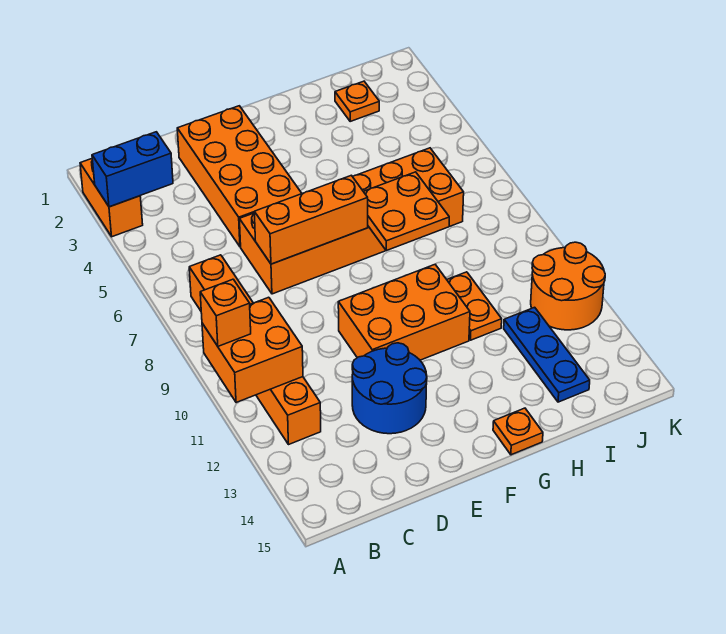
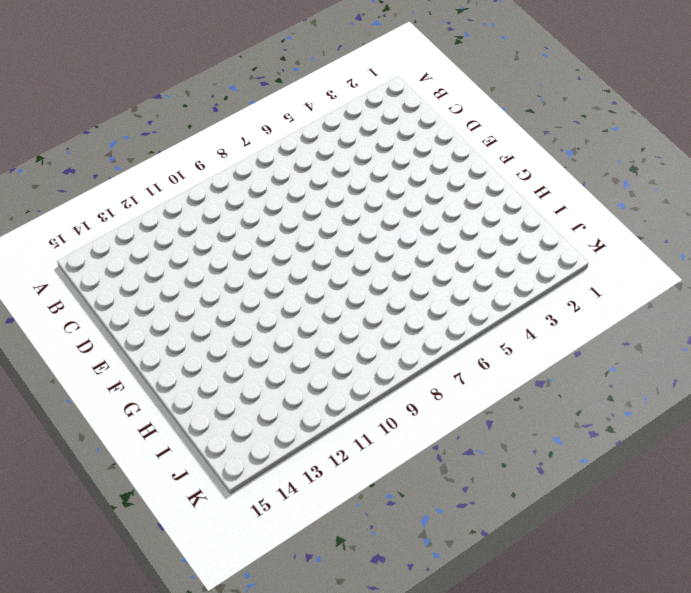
none -> orange brick A2:A3 level 1
none -> orange brick B7:B12 level 1
none -> orange brick D2:E5 level 1

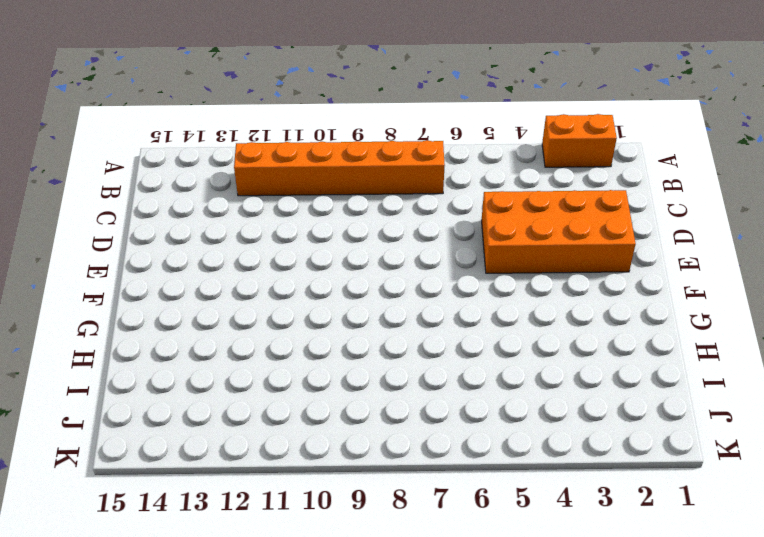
none -> orange brick D6:I7 level 1
none -> blue round brick D12:E13 level 1
none -> orange brick E10:G11 level 1

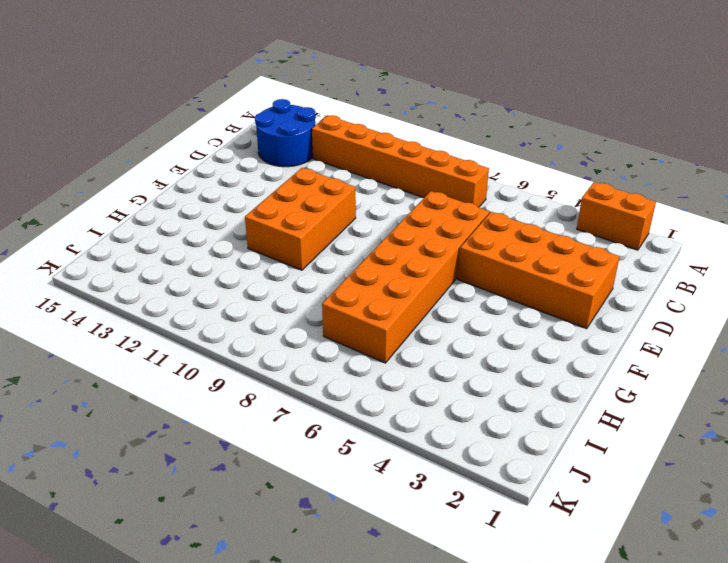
blue round brick B13:C14 level 1 -> blue round brick D12:E13 level 1
none -> orange plate G15 level 1
none -> orange plate H10:H11 level 1
none -> orange plate I2 level 1

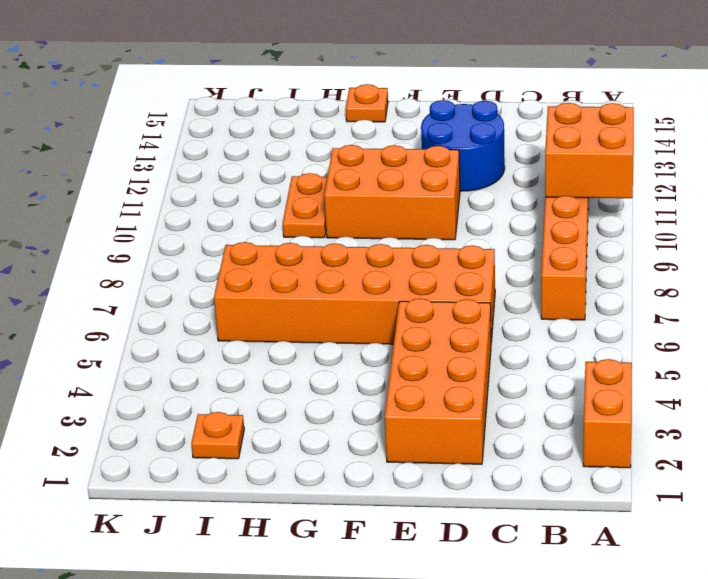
none -> blue plate I12:I14 level 1
none -> orange round brick J11:K12 level 1
none -> blue brick A3:B3 level 2

